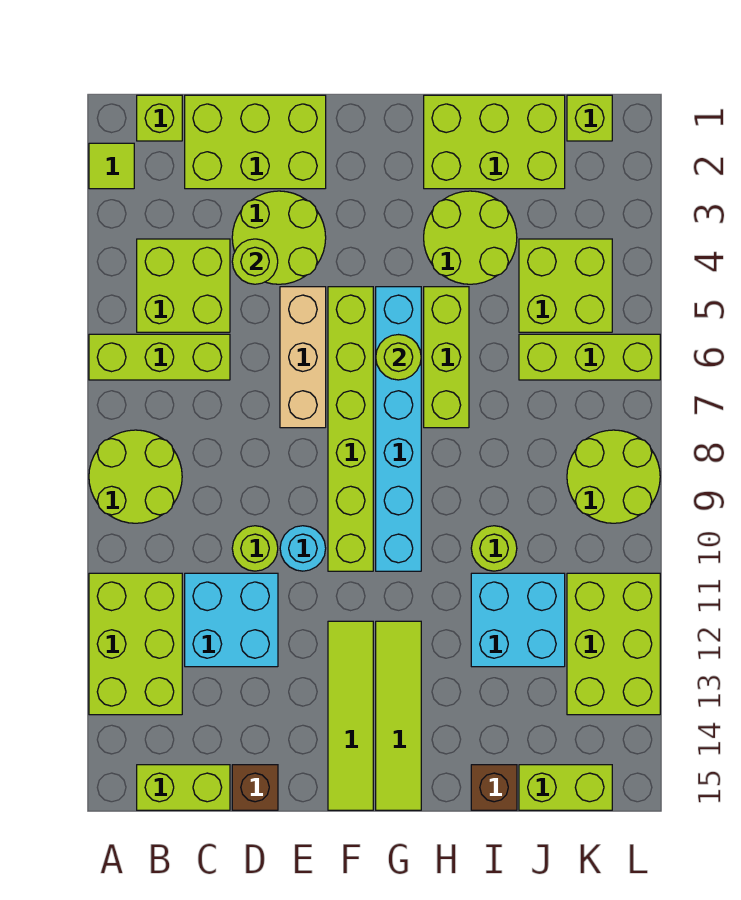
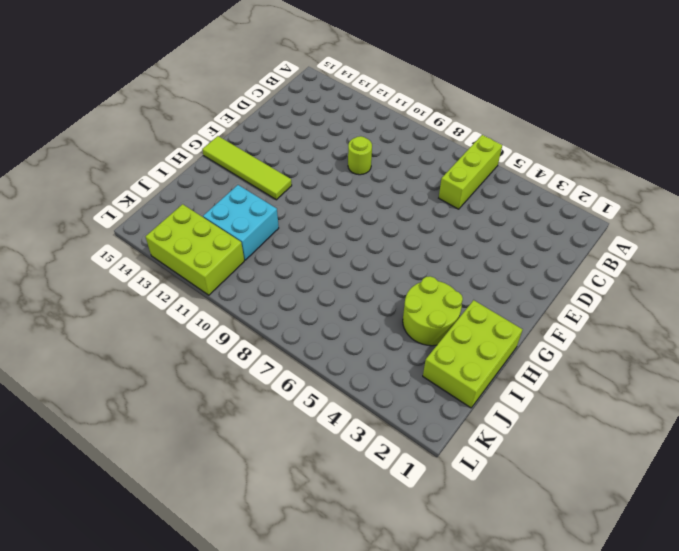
none -> lime tile A2 level 1
none -> lime round brick A8:B9 level 1
none -> lime brick A11:B13 level 1
none -> lime brick B1 level 1

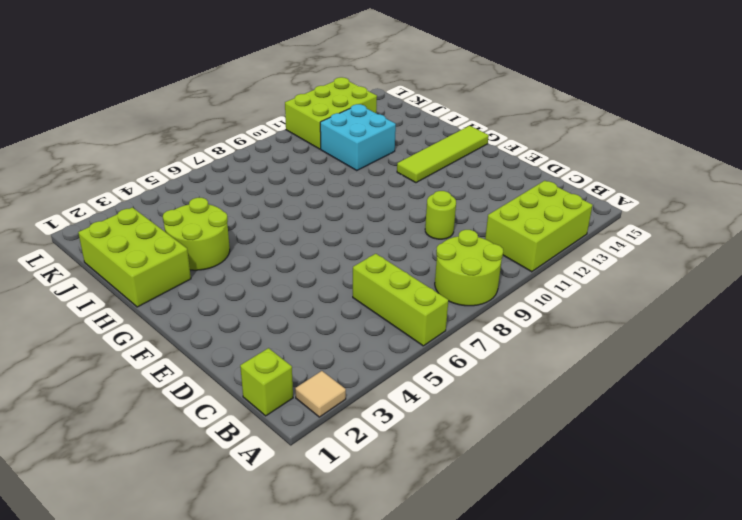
tan tile A2 level 1 -> lime tile A2 level 1
none -> lime brick B4:C5 level 1
none -> lime brick B15:C15 level 1
none -> lime brick C1:E2 level 1
none -> cyan brick C11:D12 level 1

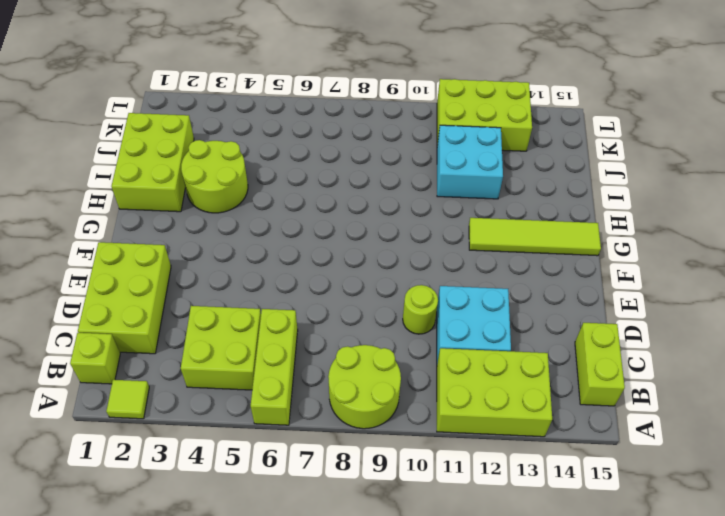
none -> lime round brick D3:E4 level 1
none -> brown brick D15 level 1
none -> tan brick E5:E7 level 1
none -> cyan round brick E10 level 1

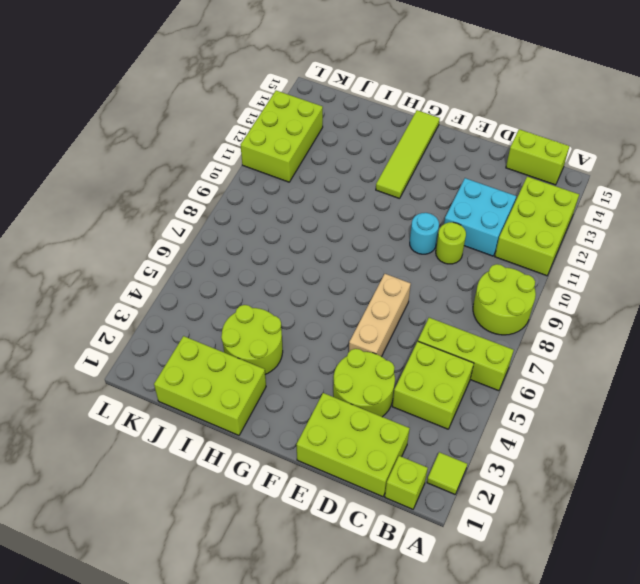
none -> brown brick D15 level 1
none -> lime brick F5:F10 level 1
none -> lime tile F12:F15 level 1
none -> cyan brick G5:G10 level 1

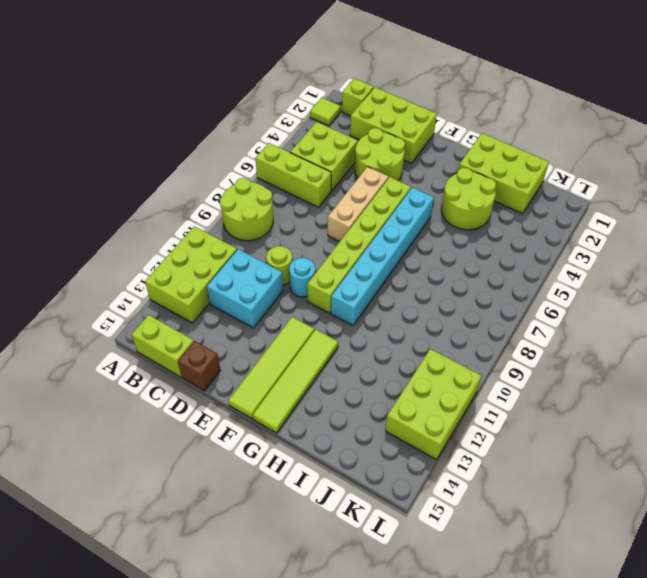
none -> lime brick H5:H7 level 1
none -> lime round brick I10 level 1
none -> cyan brick I11:J12 level 1
none -> brown brick I15 level 1

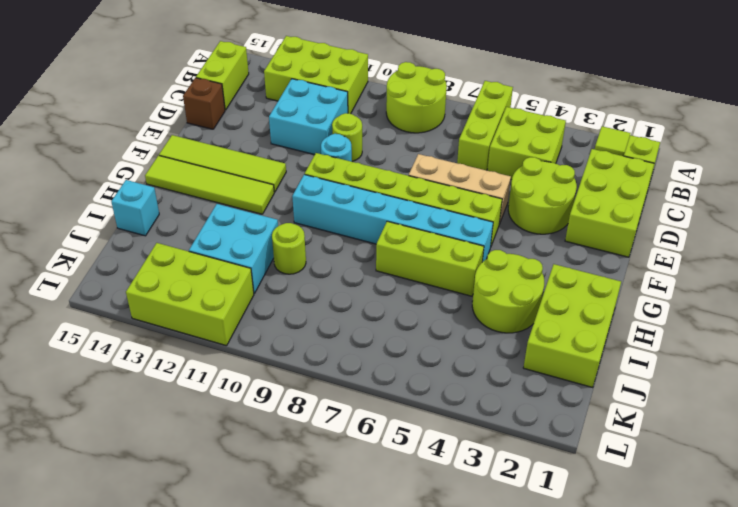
cyan brick I15 level 1 -> brown brick I15 level 1
none -> lime brick J4:K5 level 1
none -> lime brick J6:L6 level 1
none -> lime brick J15:K15 level 1
none -> lime brick K1 level 1

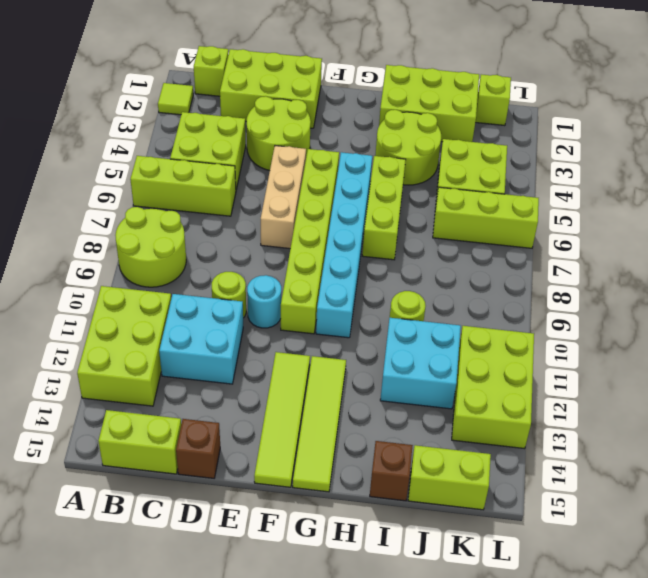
none -> lime round brick K8:L9 level 1
none -> lime round brick D4 level 2
none -> lime round brick G6 level 2

